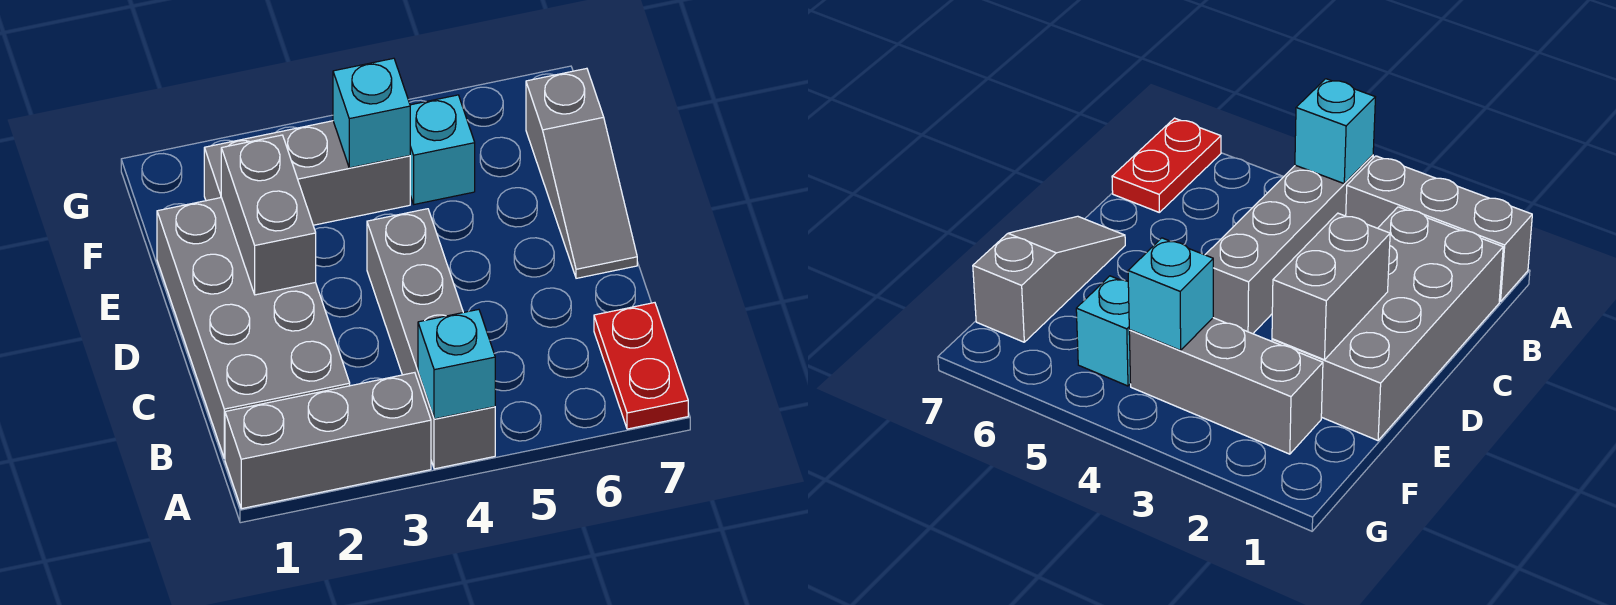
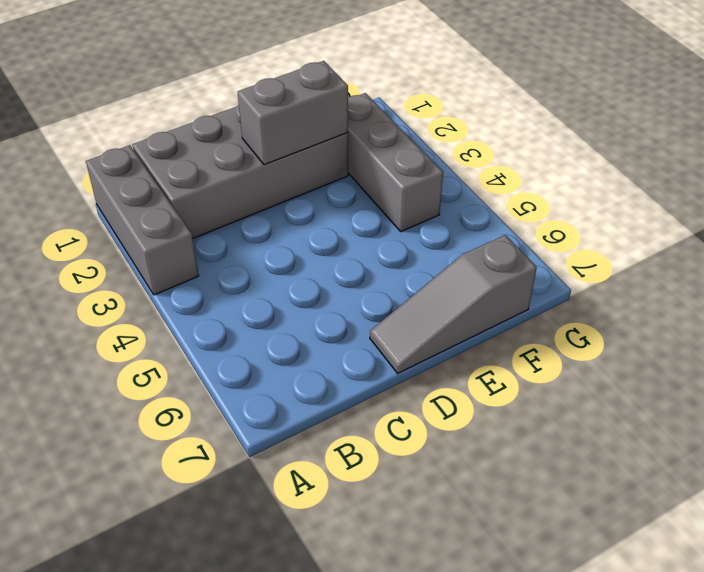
none -> grey brick A4:D4 level 1
none -> red plate A7:B7 level 1

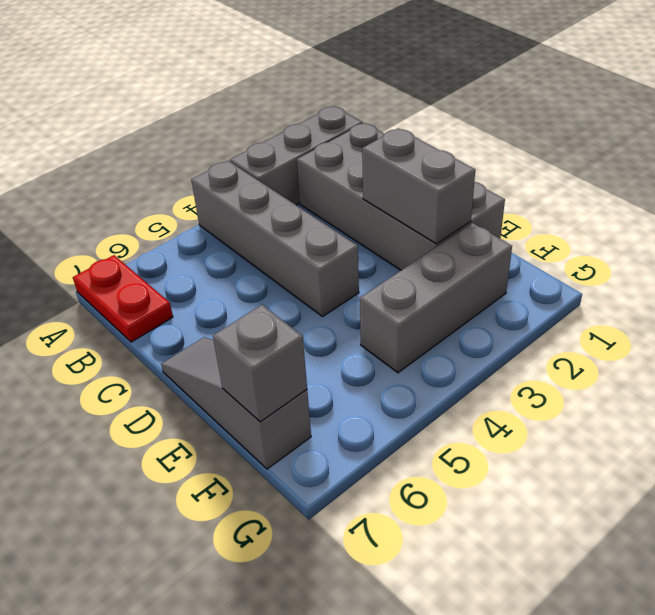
grey brick F7 level 2 -> none
none -> cyan brick F5 level 1
none -> cyan brick A4 level 2

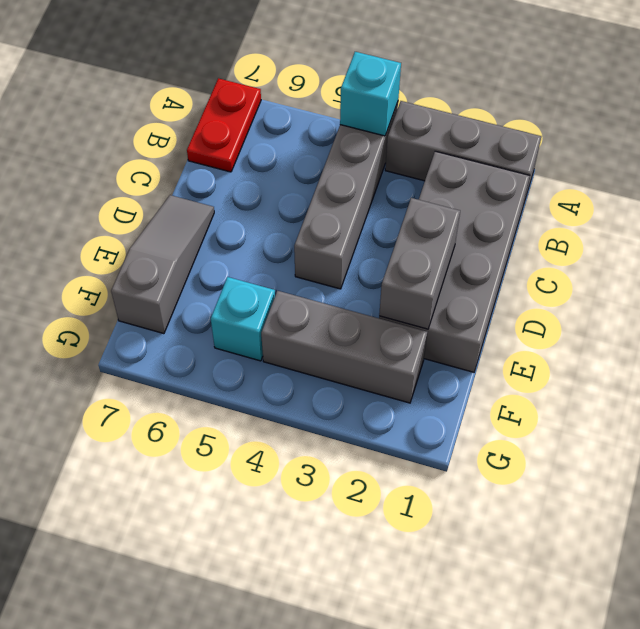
none -> cyan brick F4 level 2

